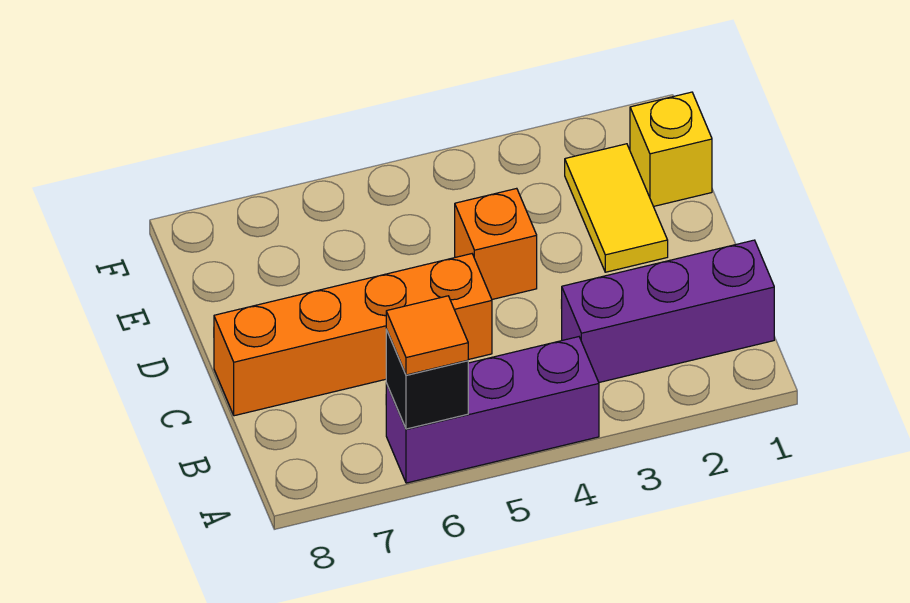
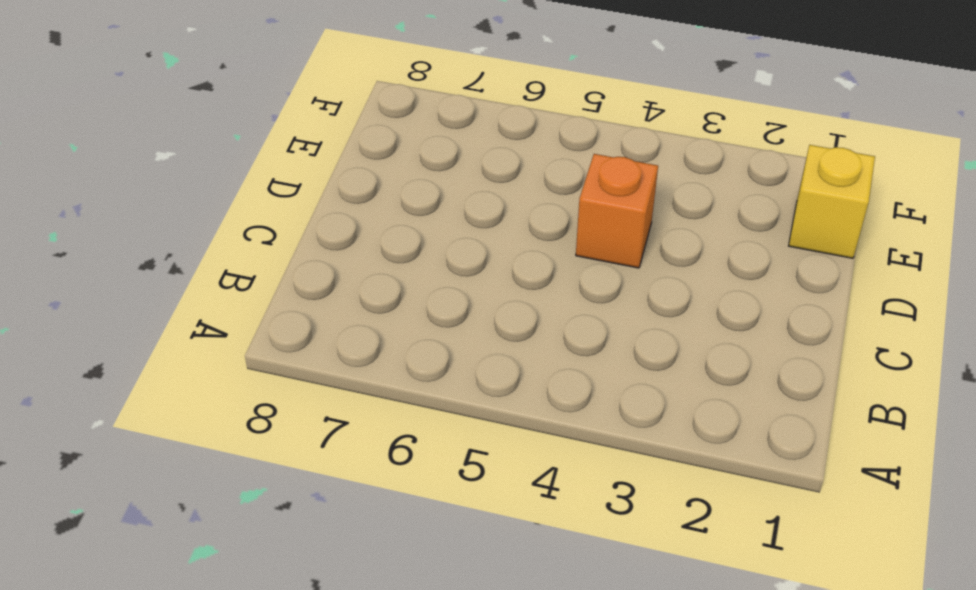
none -> purple brick A4:A6 level 1
none -> purple brick B1:B3 level 1

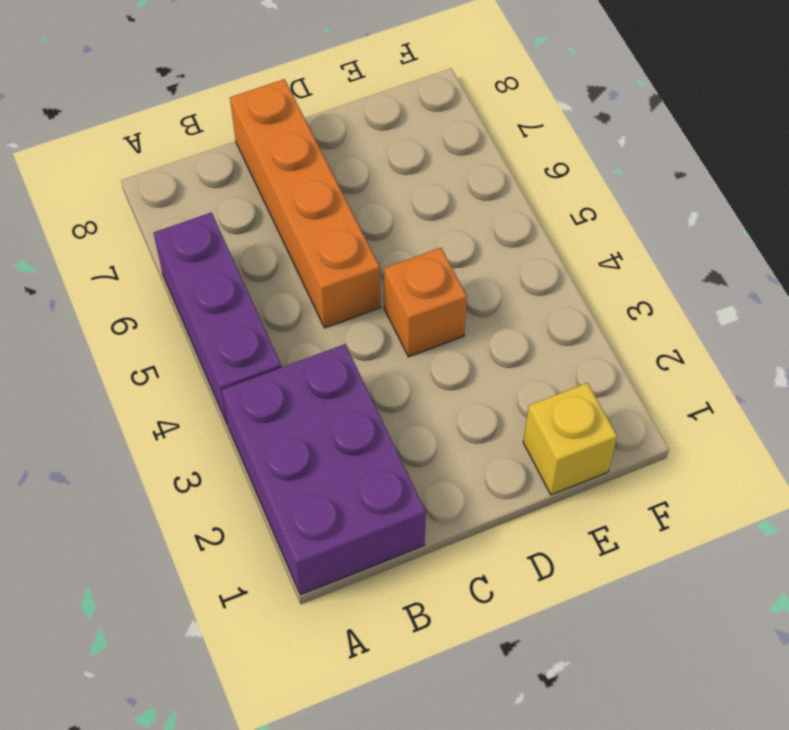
purple brick A1:B3 level 1 -> purple brick B1:B3 level 1
none -> yellow tile D2:E2 level 1
none -> black brick A6 level 2

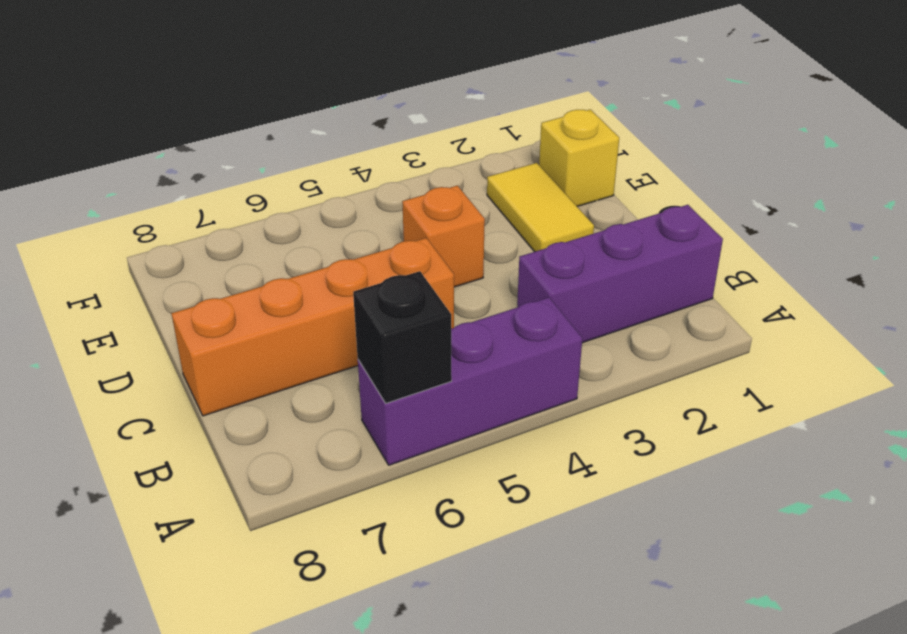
none -> orange tile A6 level 3

